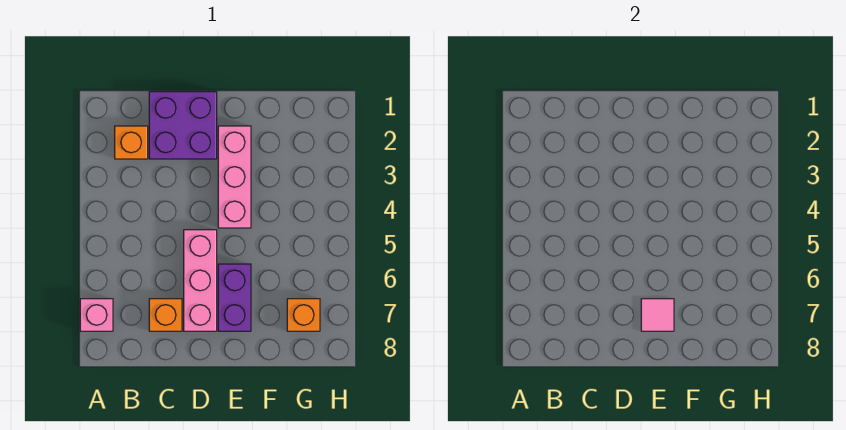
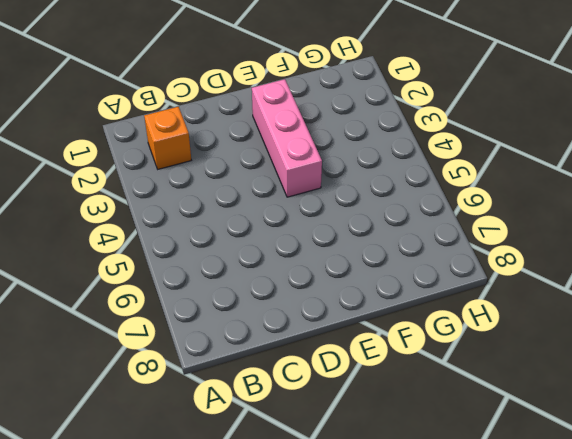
none -> pink brick A7 level 1
none -> purple brick C1:D2 level 1

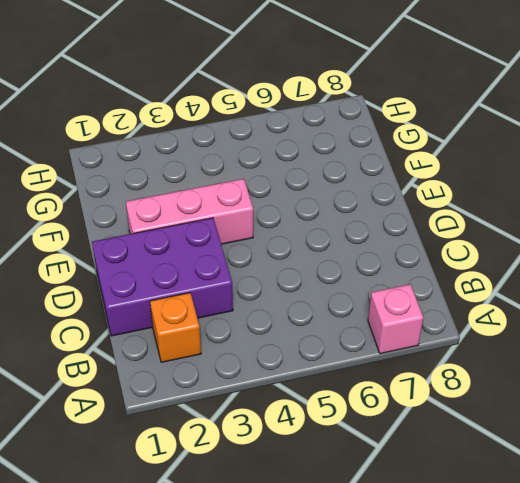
purple brick C1:D3 level 1 -> purple brick C1:D2 level 1
none -> orange brick C7 level 1
none -> pink brick D5:D7 level 1

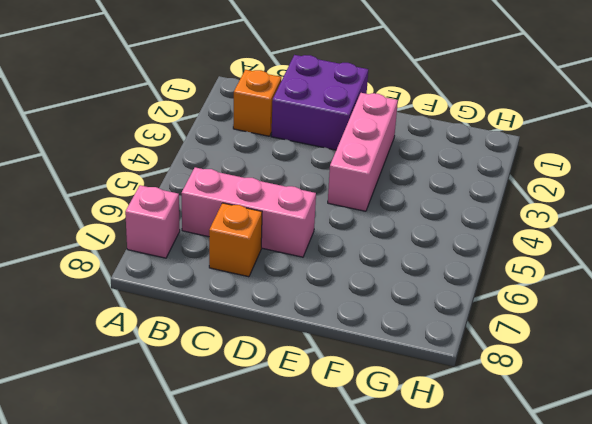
pink brick B6:D6 level 1 -> pink brick D5:D7 level 1
none -> purple brick E6:E7 level 1
none -> orange brick G7 level 1

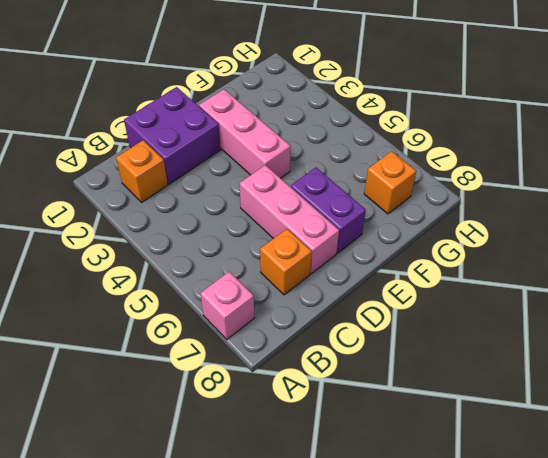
none -> pink tile E7 level 2

